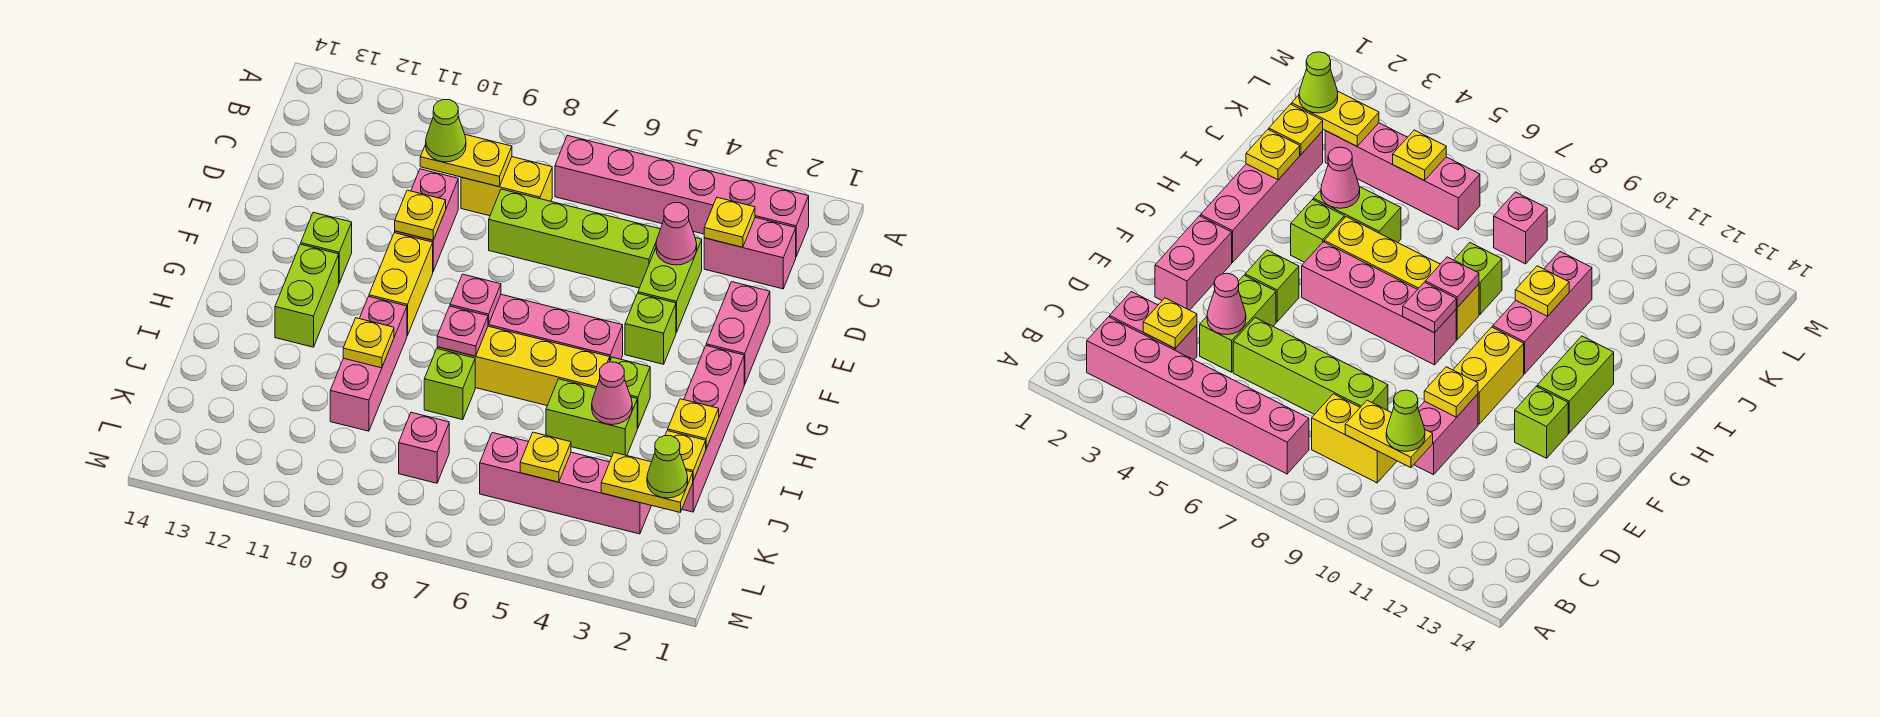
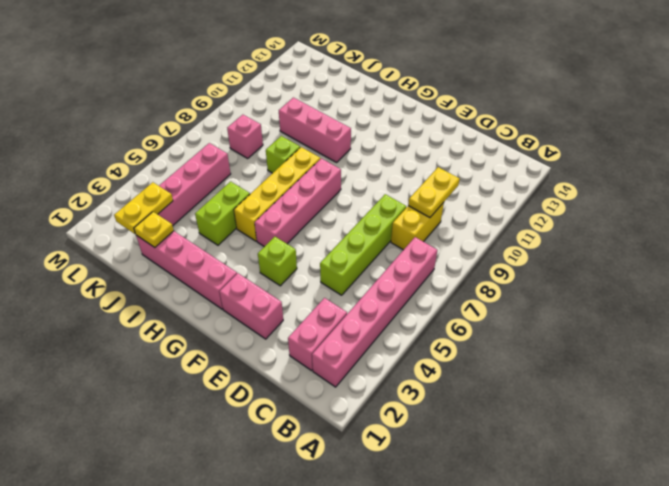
none -> lime brick D4:E4 level 1
none -> pink brick D10:E10 level 1
none -> yellow brick F10:G10 level 1
none -> lime brick F12 level 1

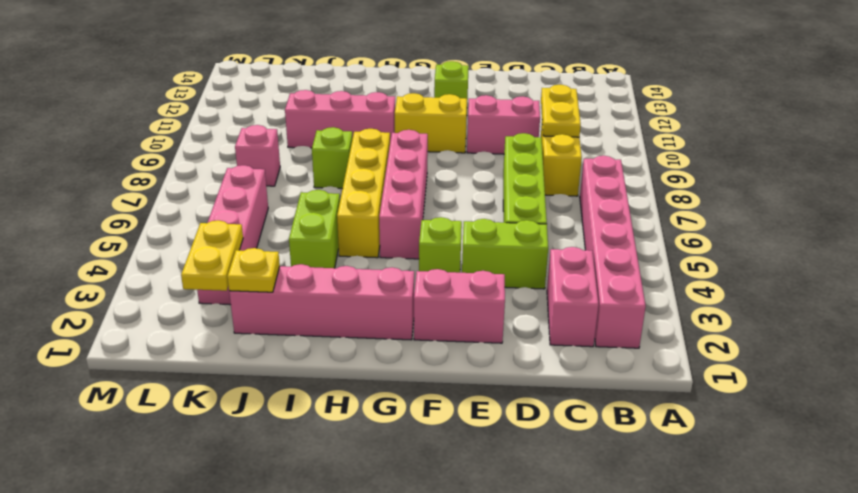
none -> lime brick G12:H12 level 1
none -> lime brick H4 level 1
none -> yellow plate C3 level 2
none -> pink cone D4 level 2

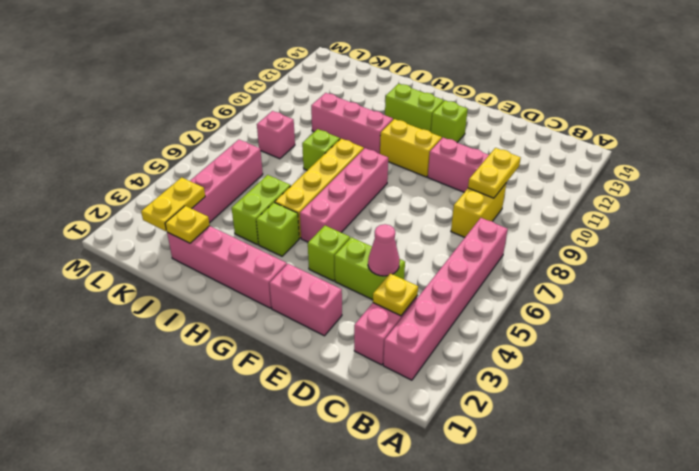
none -> lime brick D5:D8 level 1
none -> yellow plate E10 level 2
none -> pink plate G8 level 2
none -> pink plate H8 level 2

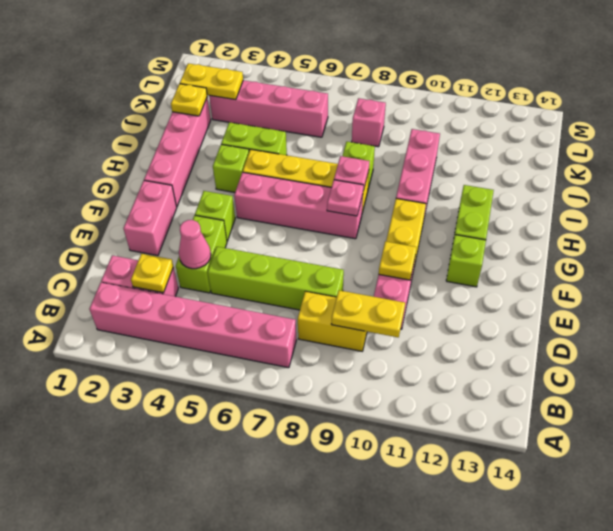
none -> yellow plate I2 level 2
none -> pink cone I4 level 2
none -> yellow plate I10 level 2
none -> yellow plate K5 level 2

